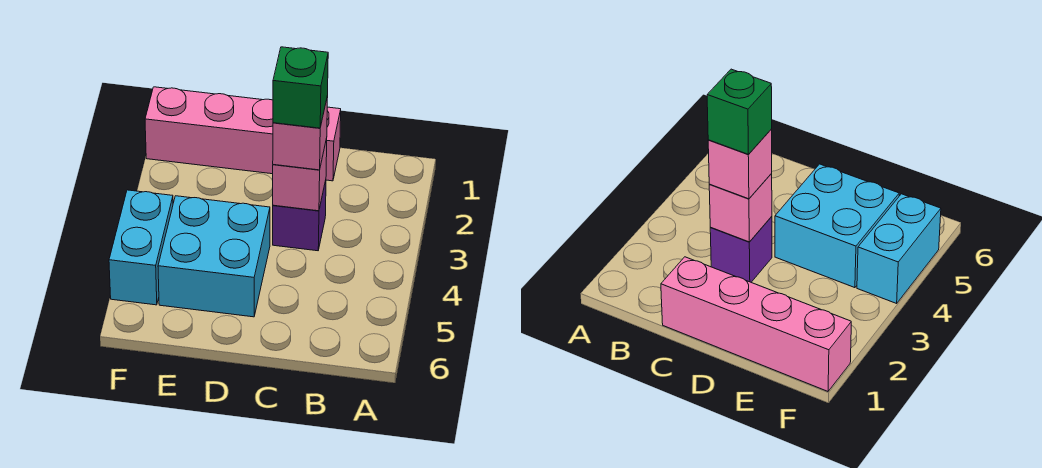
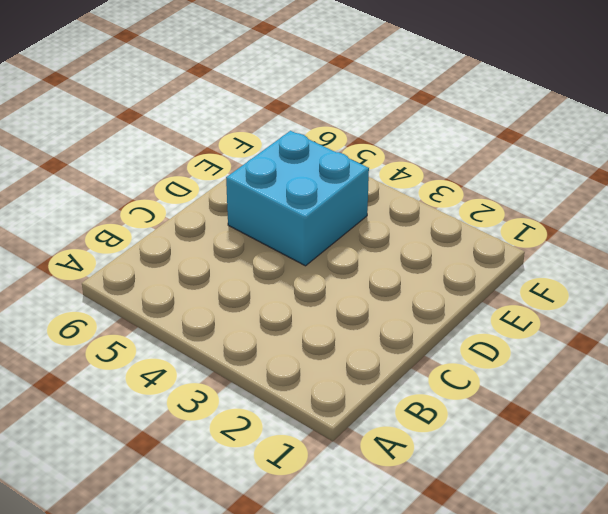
none -> pink brick C1:F1 level 1
none -> purple brick C3 level 1

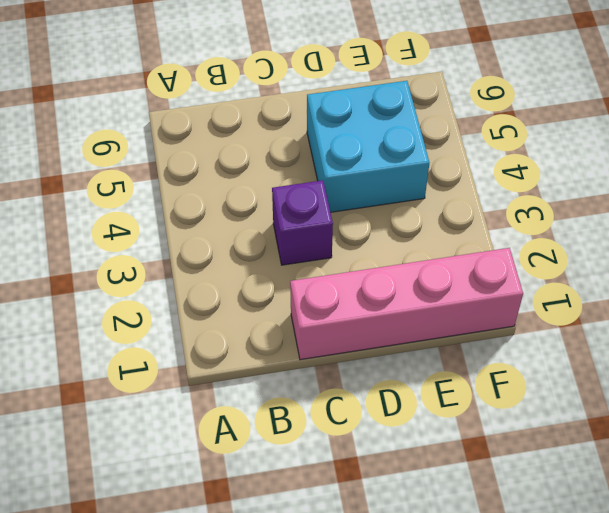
none -> cyan brick F4:F5 level 1
none -> pink brick C3 level 2

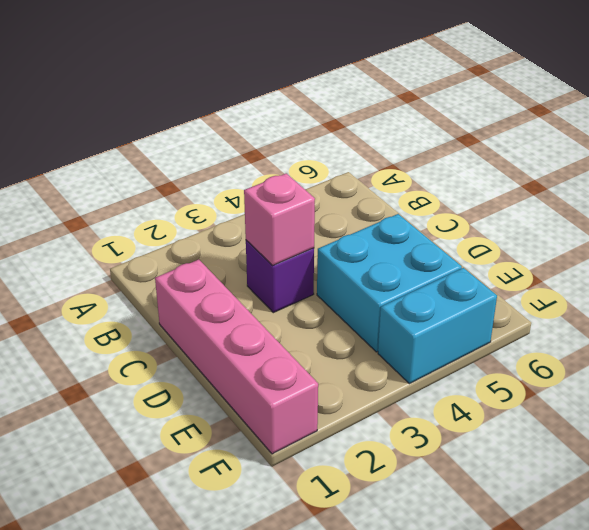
none -> pink brick C3 level 3
none -> green brick C3 level 4

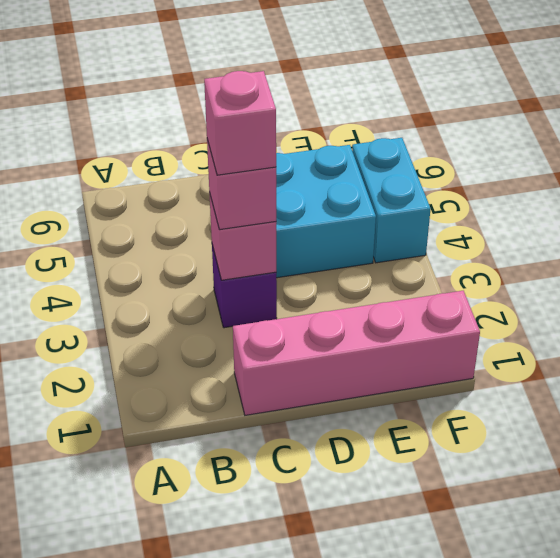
pink brick C3 level 4 -> green brick C3 level 4

